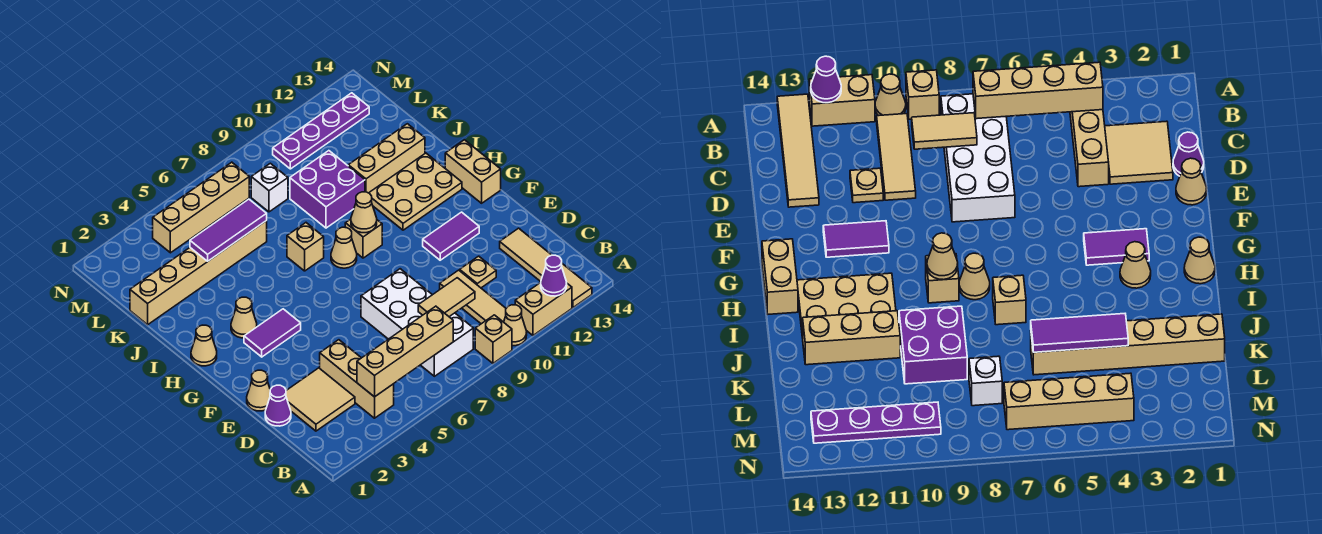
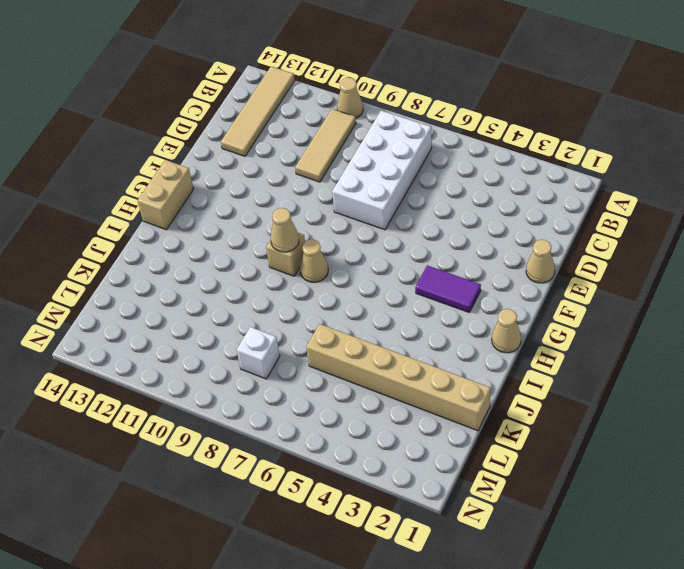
none -> tan brick A9 level 1
none -> tan brick A11:A12 level 1
none -> tan brick B4:D4 level 1
none -> tan tile C2:D3 level 1

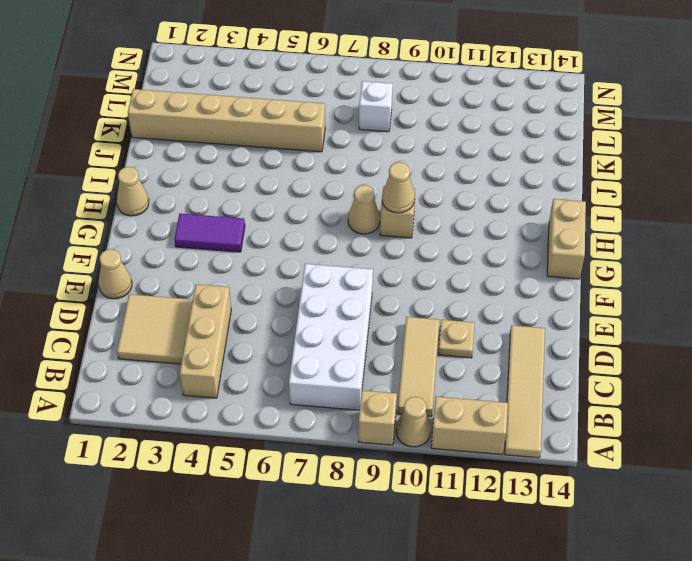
none -> purple cone D1 level 1
none -> purple tile F11:F12 level 1
none -> tan cone H3 level 1
none -> tan plate H11:I13 level 1

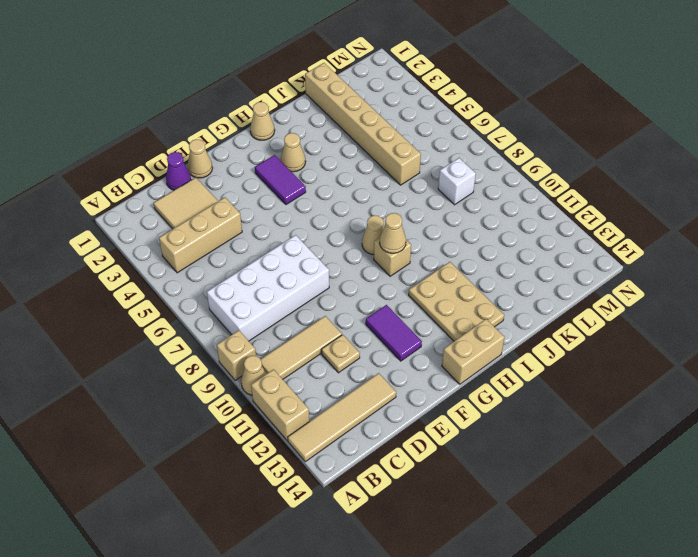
none -> tan brick I7 level 1
none -> purple brick J9:K10 level 1
none -> tan brick J11:J13 level 1
none -> tan brick M4:M7 level 1

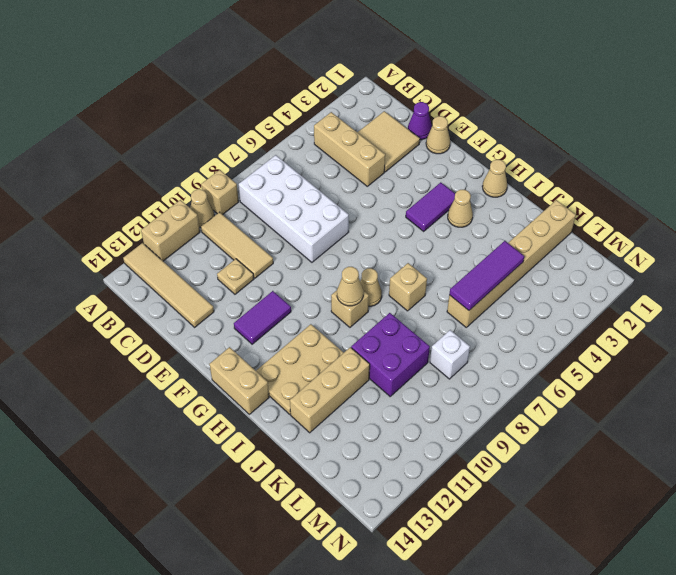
none -> tan brick M4:M7 level 1
none -> purple plate M10:M13 level 1
none -> purple cone A12 level 2
none -> tan brick B4:B7 level 2

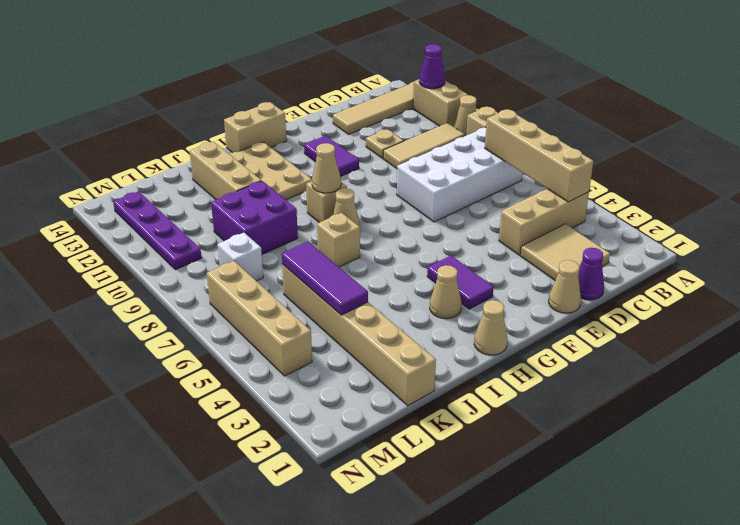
none -> tan tile C8:C9 level 2

